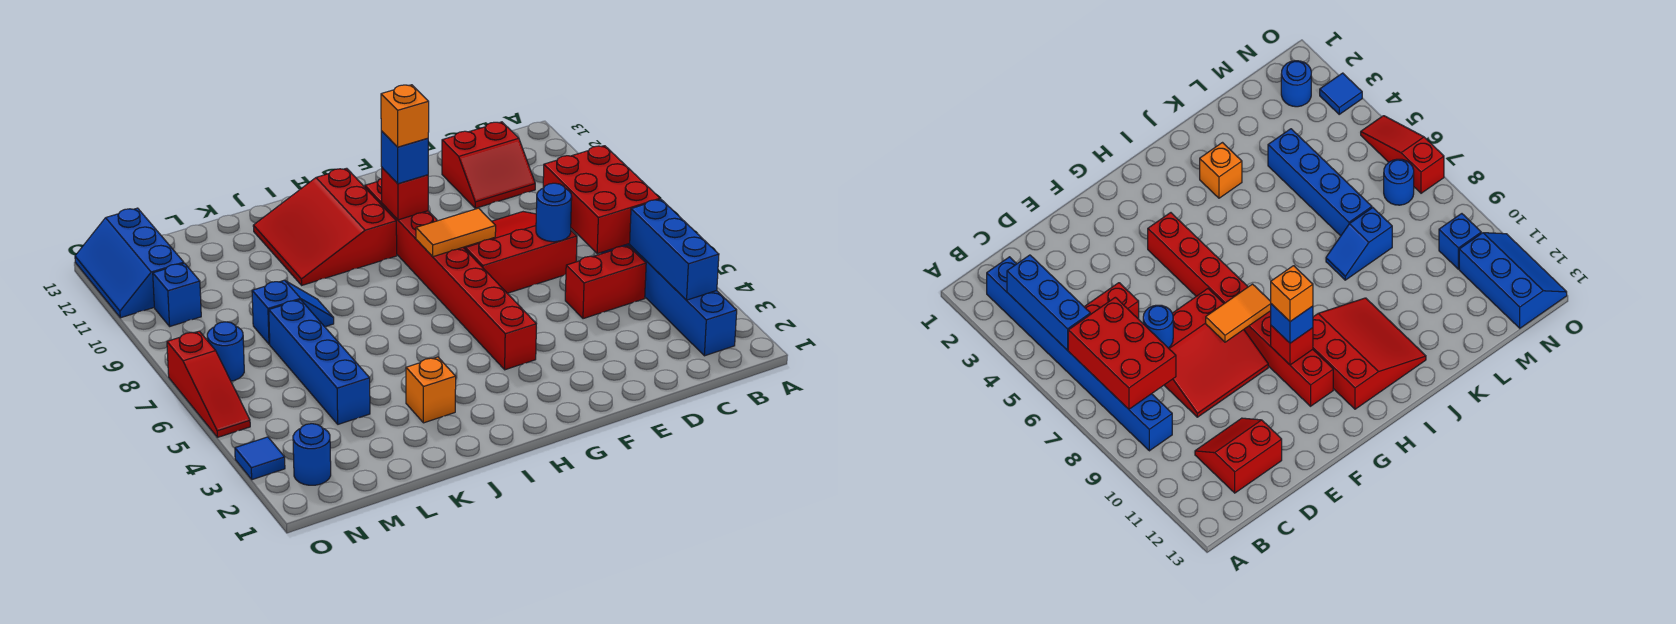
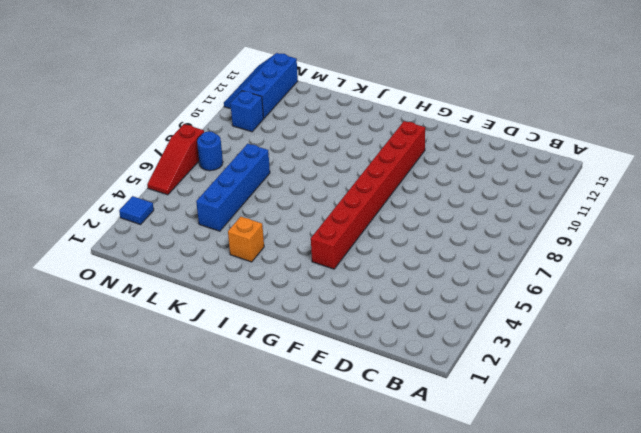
none -> blue brick B2:B9 level 1
none -> red brick C5:D5 level 1
none -> red slope C11:D12 level 1 top 12

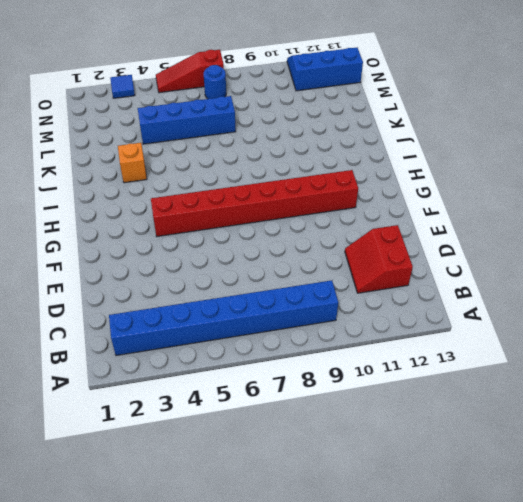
none -> red brick C5:D5 level 1
none -> red slope D7:F9 level 1 top 7
none -> red slope H10:J12 level 1 top H

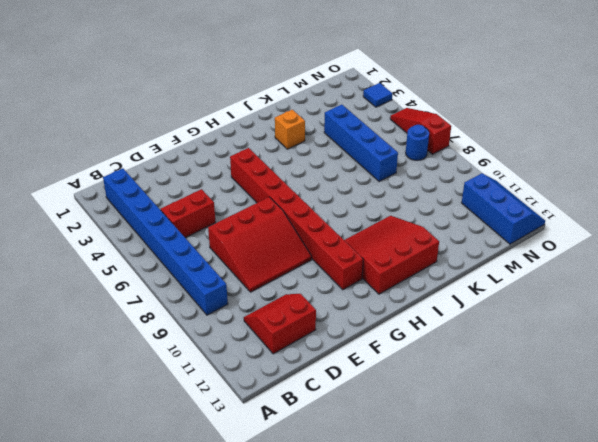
red slope H10:J12 level 1 top 12 -> red slope H10:J12 level 1 top H
none -> blue slope K8:L8 level 1 top L
none -> blue round brick N2 level 1
none -> blue brick N10 level 1

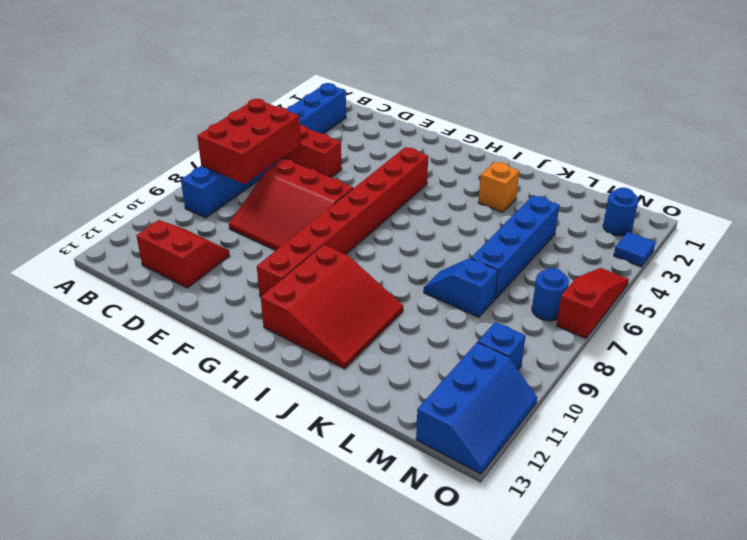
none -> blue brick B3:B5 level 2
none -> blue round brick D7 level 2
none -> orange tile F8:G8 level 2

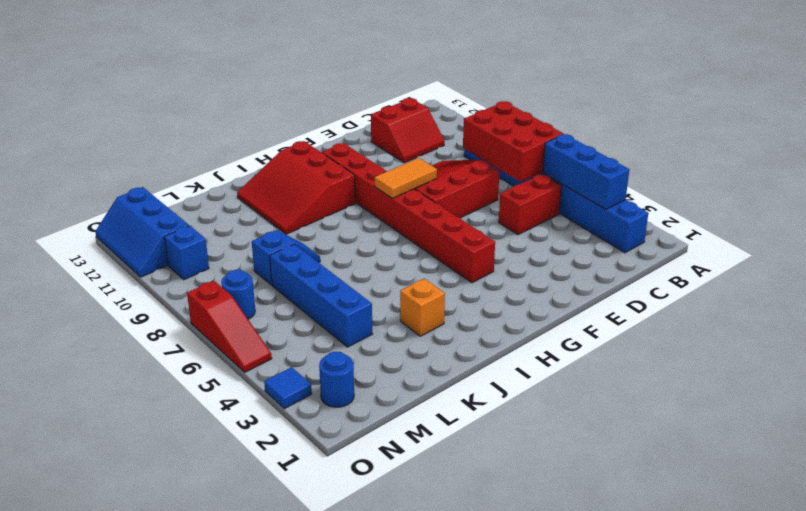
none -> blue round brick D7 level 2
none -> red brick G10 level 2
none -> blue brick G10 level 3

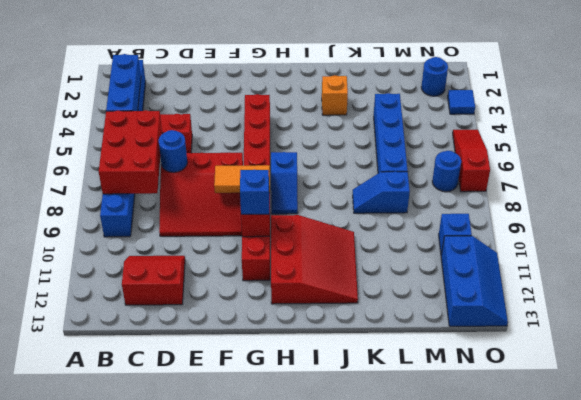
blue slope H7:H8 level 1 top 7 -> none
none -> orange brick G10 level 4

